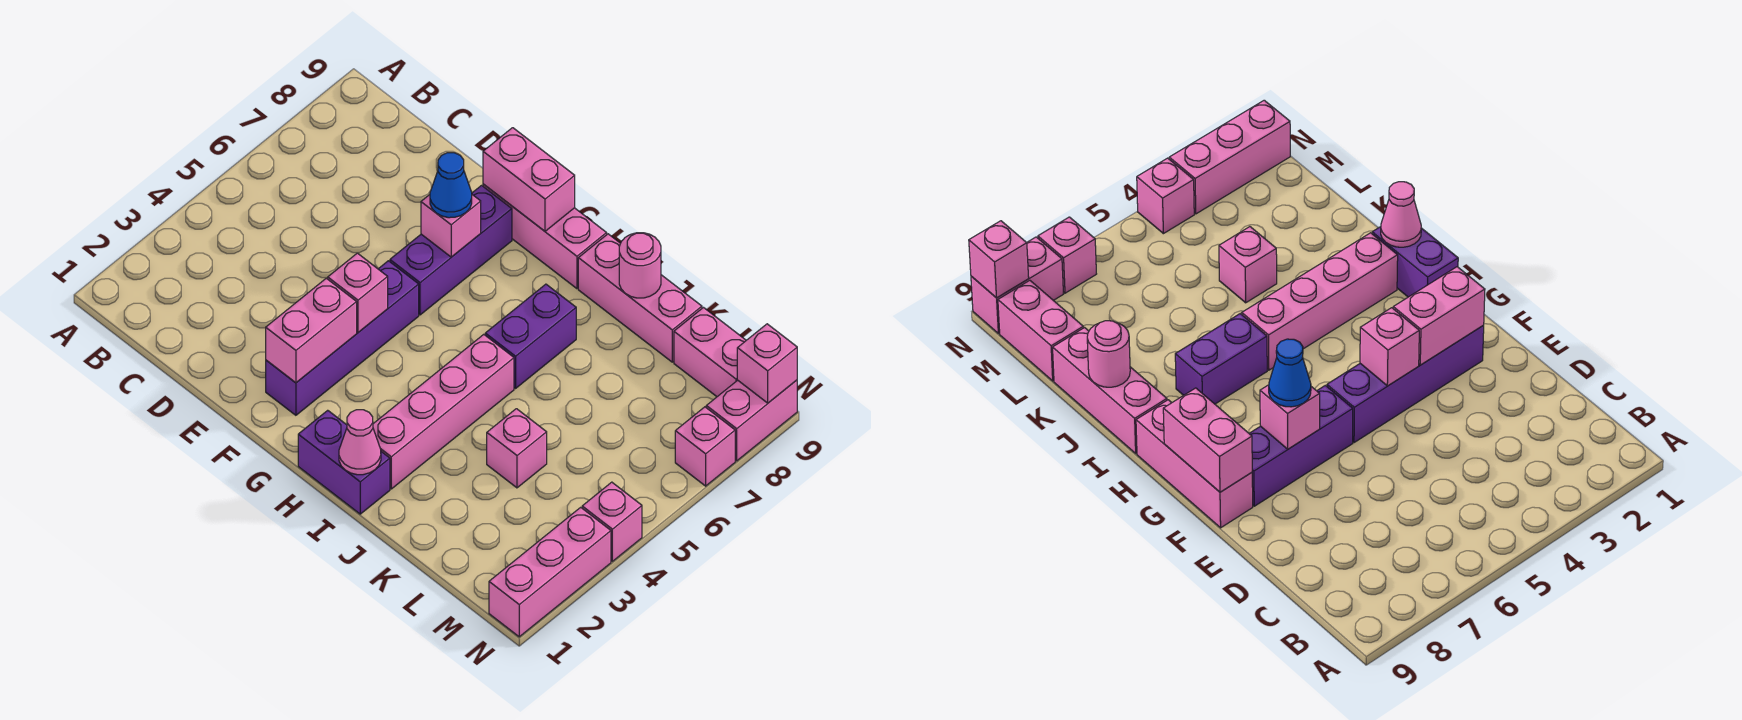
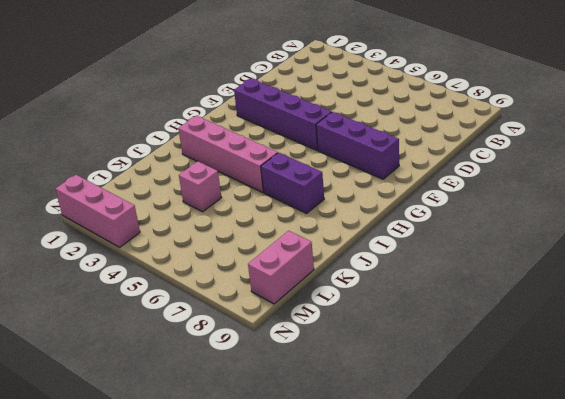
none -> pink brick F9:H9 level 1
none -> purple brick H1:I1 level 1
none -> pink brick I9:K9 level 1

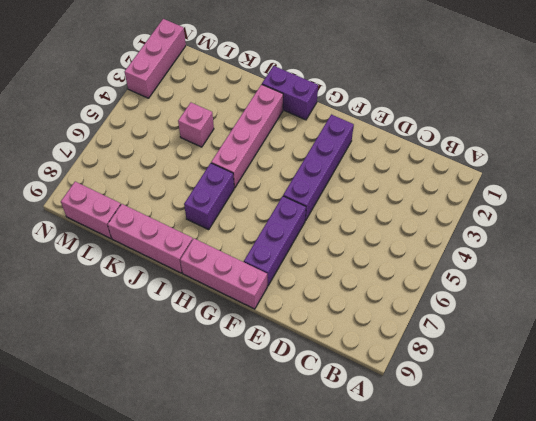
none -> pink brick N4 level 1
none -> pink brick N7 level 1
none -> pink brick N8:N9 level 1

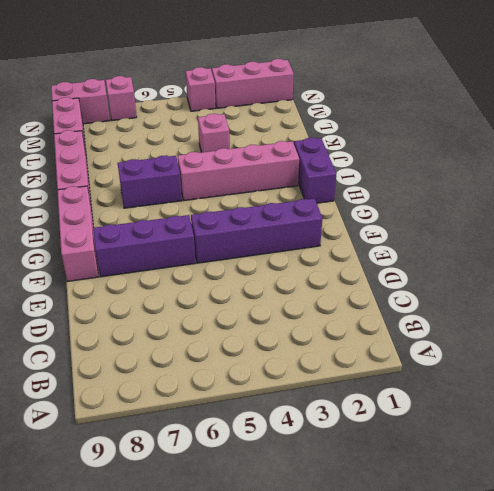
none -> pink brick F2:F3 level 2
none -> pink brick F4 level 2
none -> pink brick F7 level 2

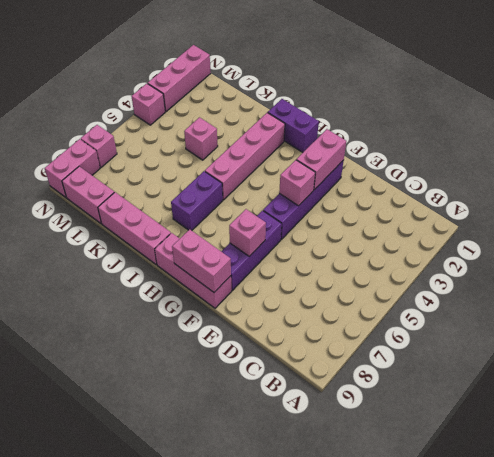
none -> pink cone I1 level 2
none -> pink round brick J9 level 2
none -> pink brick N9 level 2

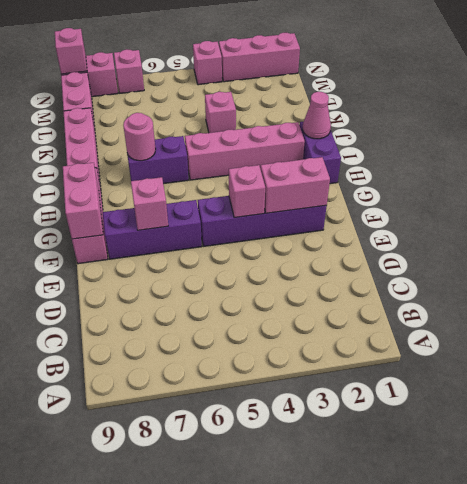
pink round brick I7 level 2 -> pink round brick J9 level 2
none -> blue cone F7 level 3

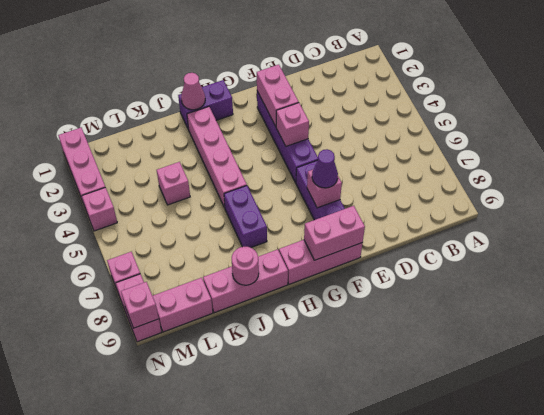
purple cone F7 level 3 -> blue cone F7 level 3

